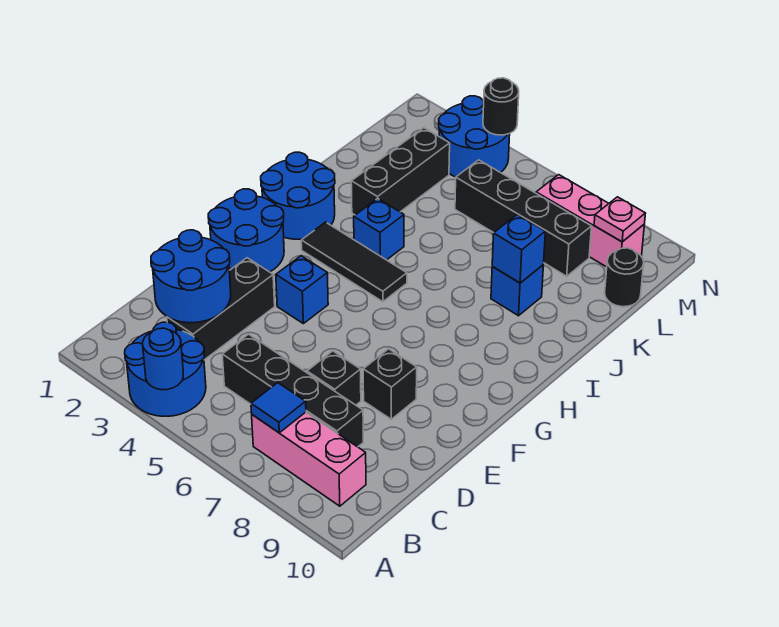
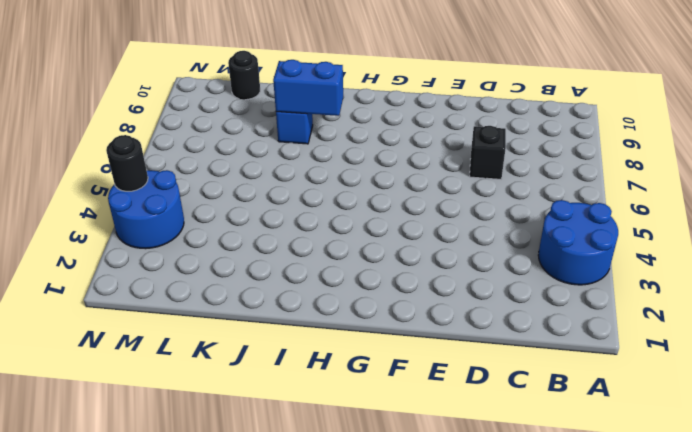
blue brick I8:J8 level 2 -> blue brick J8 level 2
none -> pink brick B7:B9 level 1
none -> black brick C3:E3 level 1
none -> black brick C5:C8 level 1

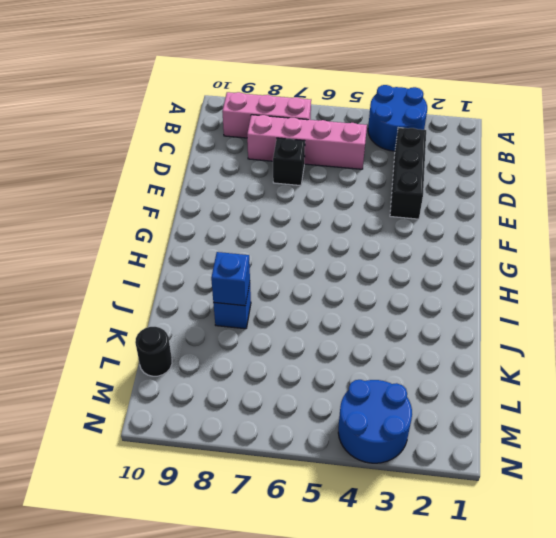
pink brick C5:C8 level 1 -> black brick C5:C8 level 1
none -> black brick E8 level 1
none -> blue round brick F1:G2 level 1
none -> blue brick F4 level 1

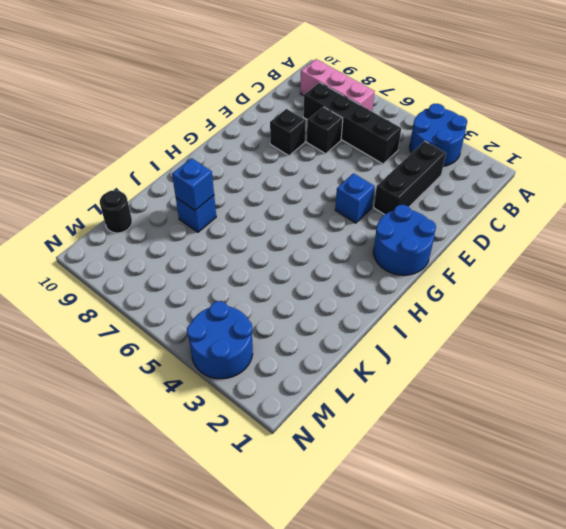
none -> blue round brick H1:I2 level 1
none -> black tile H3:H5 level 1
none -> blue brick I4 level 1

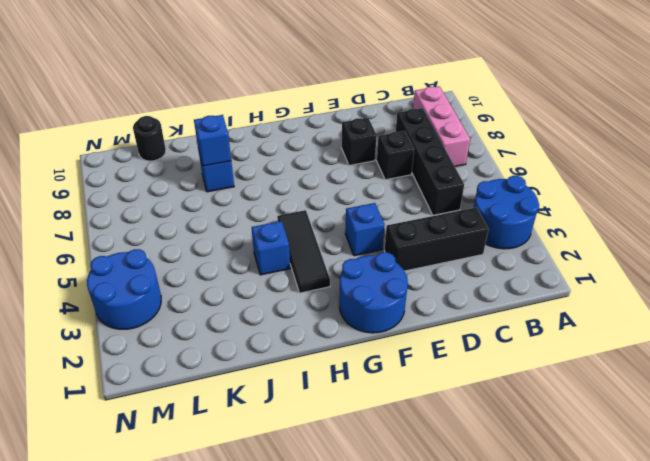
none -> blue round brick H1:I2 level 1
none -> black brick J3:L3 level 1
none -> black brick L5:L8 level 1

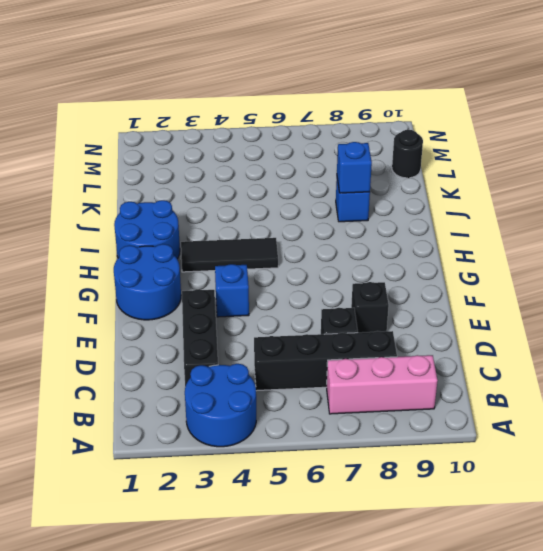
none -> blue brick I4 level 1
none -> black brick J3:L3 level 1
none -> black brick L5:L8 level 1

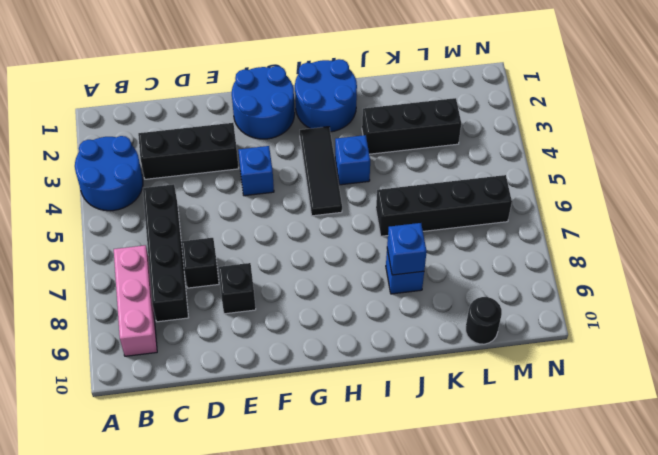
black brick J6:M6 level 1 -> black brick L5:L8 level 1
none -> blue round brick M3:N4 level 1
none -> pink brick M7:M9 level 1
none -> blue round brick A4 level 2

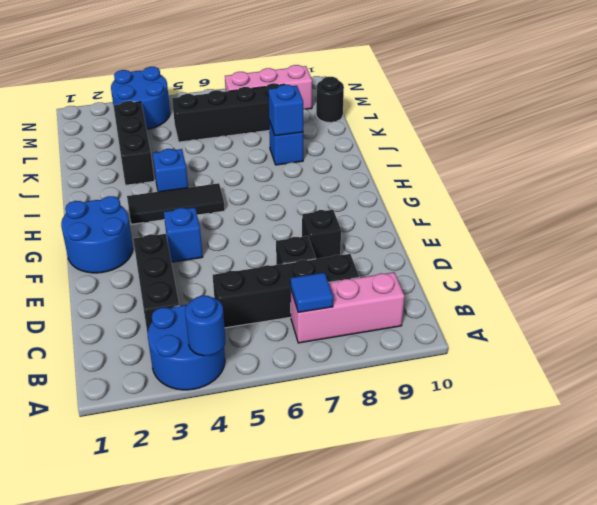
none -> blue round brick H1:I2 level 1
none -> blue round brick C2:D3 level 2
none -> pink plate M9 level 2

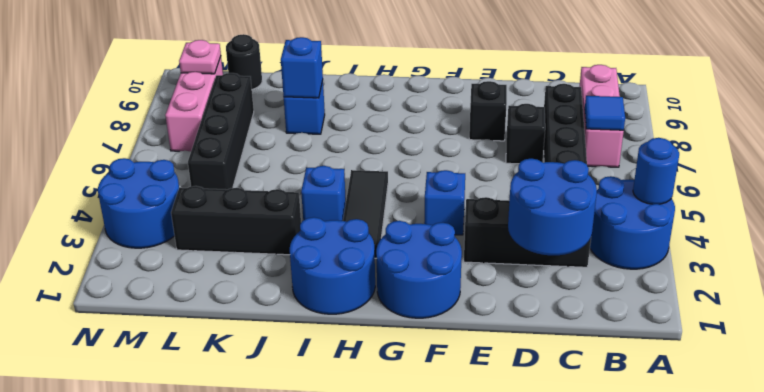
none -> black round brick N4 level 2

